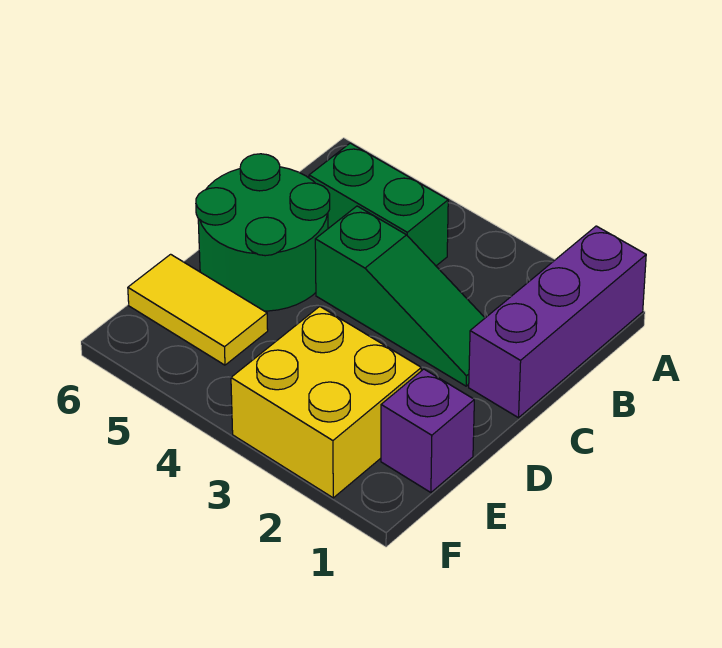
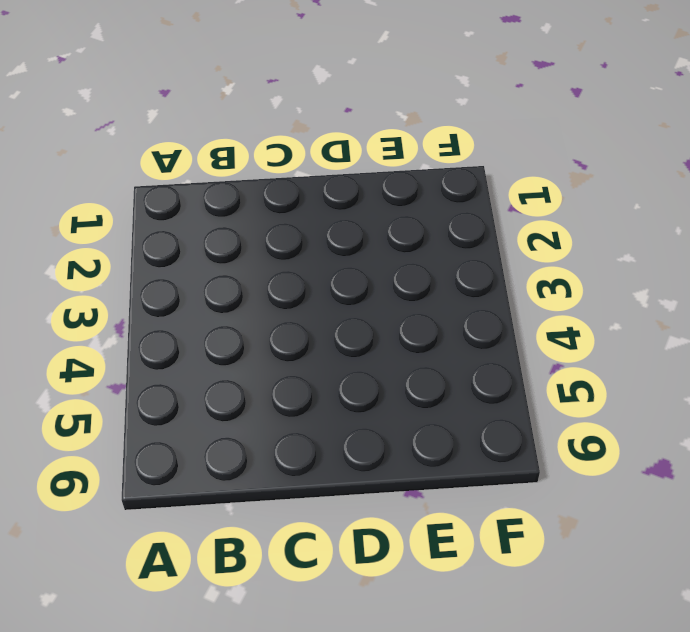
none -> purple brick A1:C1 level 1
none -> green brick B4:B5 level 1

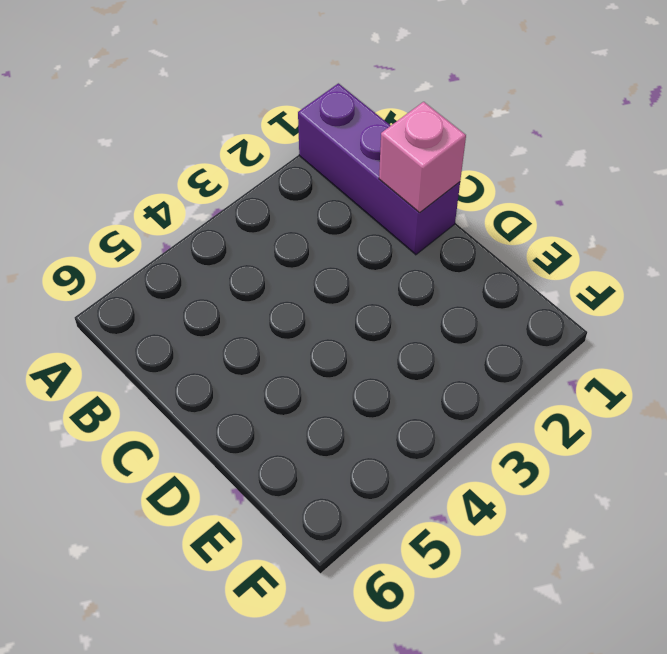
pink brick C1 level 2 -> none
none -> green brick B4:B5 level 1
none -> green slope C2:C4 level 1 top 4

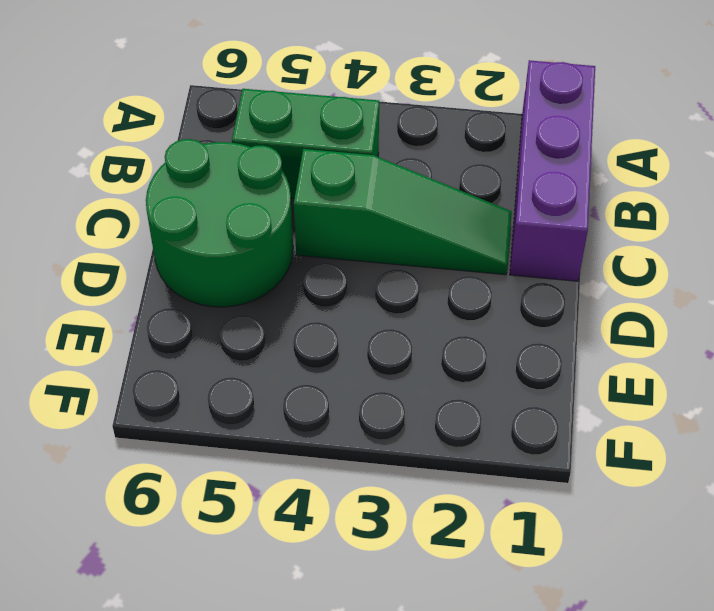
none -> purple brick E1 level 1
none -> yellow brick E2:F3 level 1

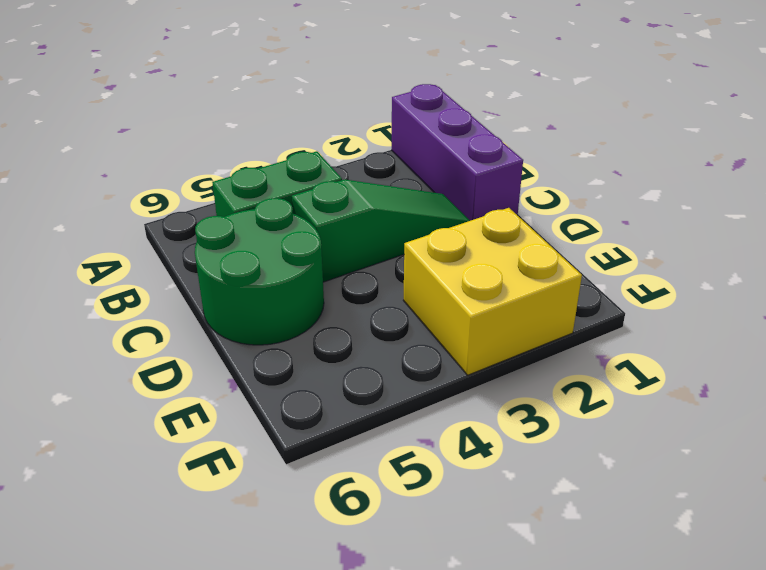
none -> purple brick E1 level 1
none -> yellow tile E5:E6 level 1

